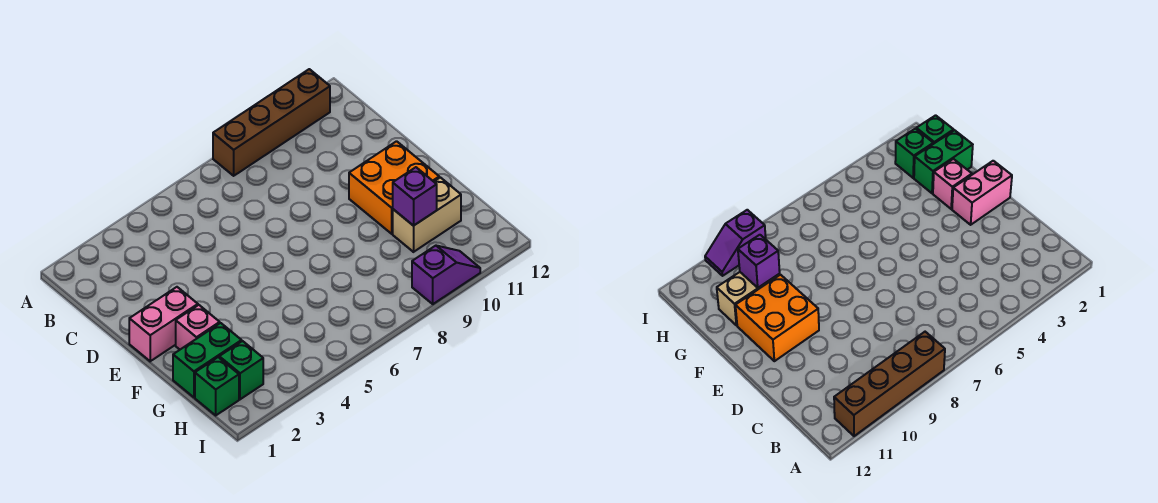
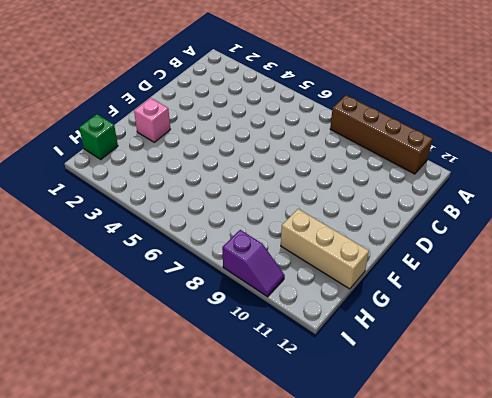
tan brick G10:G12 level 1 -> tan brick G10:G11 level 1
none -> pink brick E1:E2 level 1
none -> orange brick E10:F11 level 1

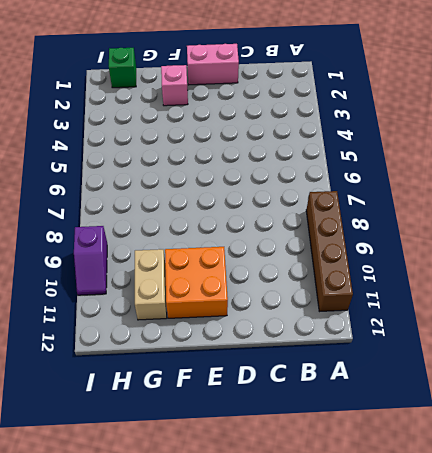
pink brick D1:E1 level 1 -> pink brick E1:E2 level 1
none -> green brick G1:G2 level 1
none -> green brick H2 level 1

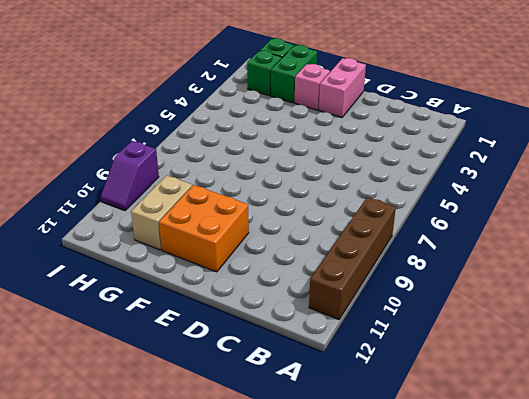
none -> purple brick G10 level 2

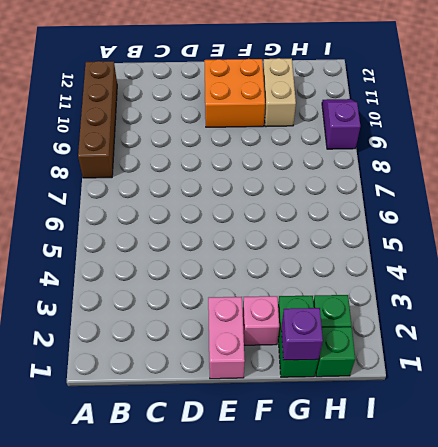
purple brick G1 level 2 -> purple brick G10 level 2

